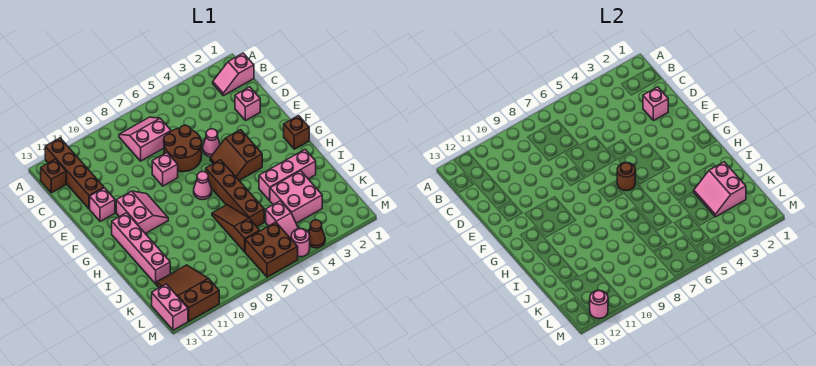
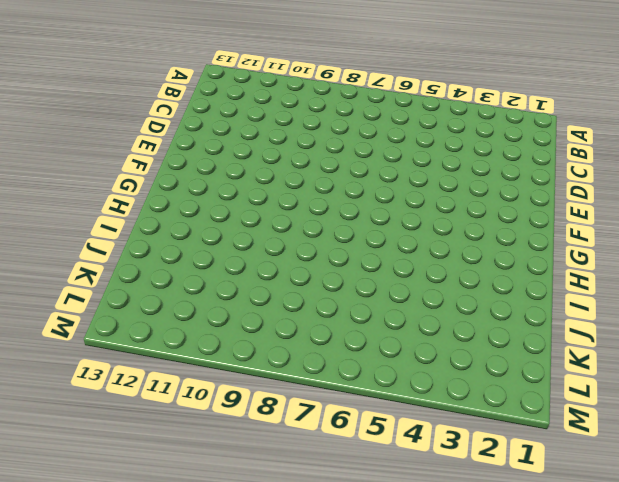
none -> brown brick A12:D12 level 1
none -> pink slope B1:B2 level 1 top 1
none -> pink slope B7:C8 level 1 top C

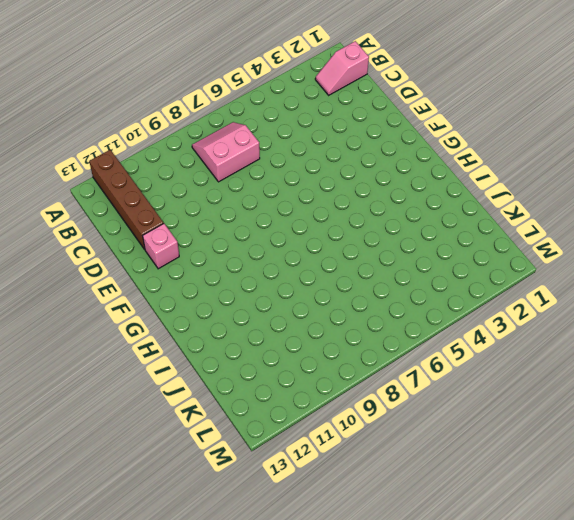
none -> brown brick B13 level 1
none -> pink brick D2 level 1
none -> brown round brick D6:E7 level 1

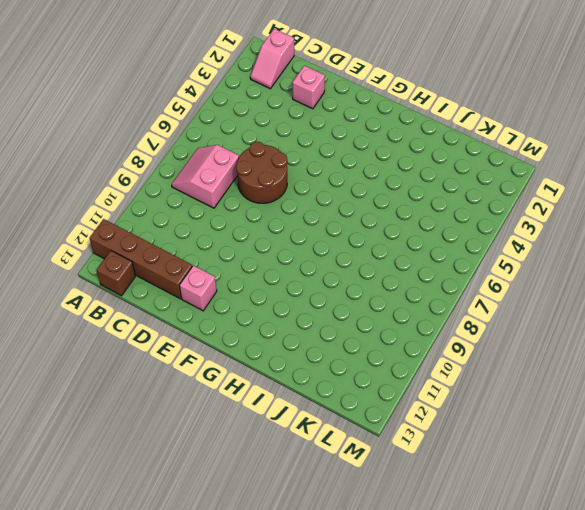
none -> pink cone E5 level 1
none -> pink brick E8 level 1
none -> brown slope F4:G5 level 1 top 4

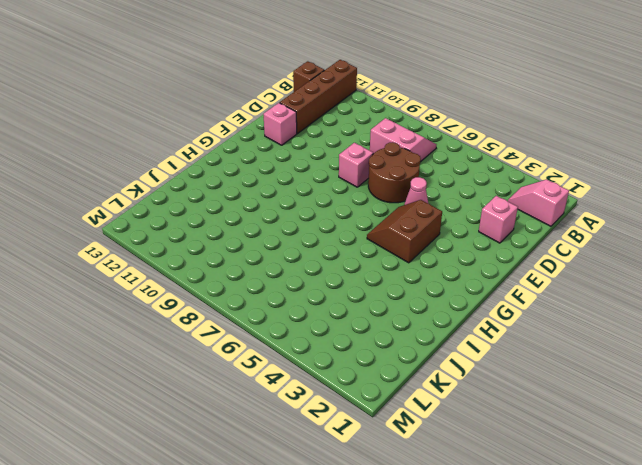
none -> pink slope F10:G11 level 1 top 11
none -> brown brick G1 level 1
none -> brown brick G6:J6 level 1

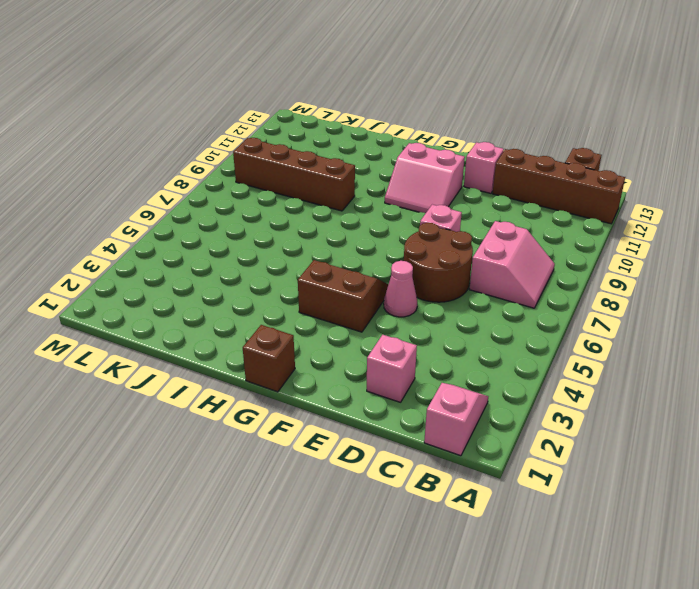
brown brick I9:L9 level 1 -> brown brick G6:J6 level 1
none -> pink cone G7 level 1
none -> pink brick G12:J12 level 1
none -> pink brick I2:I4 level 1

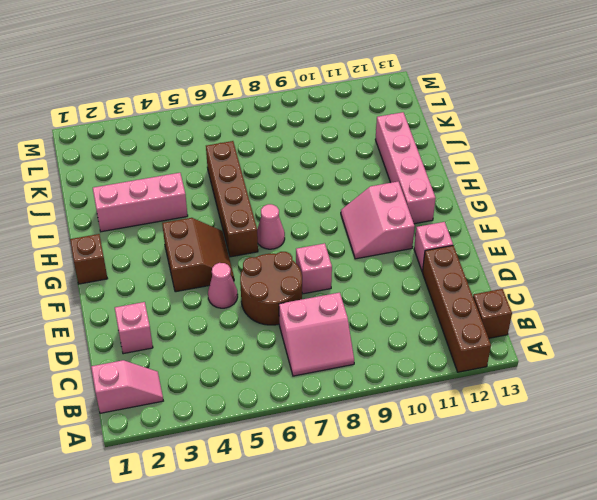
none -> brown slope I7:K7 level 1 top K
none -> pink brick J3:K4 level 1
none -> pink slope K5:L5 level 1 top K

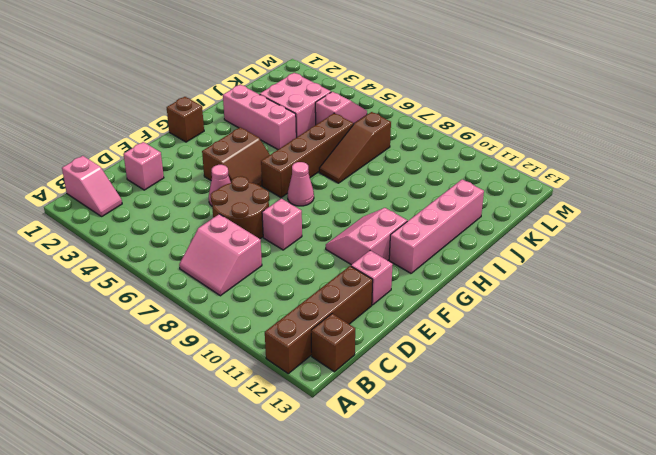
none -> brown slope K11:M12 level 1 top M
none -> brown brick L6:M7 level 1
none -> pink brick L13:M13 level 1

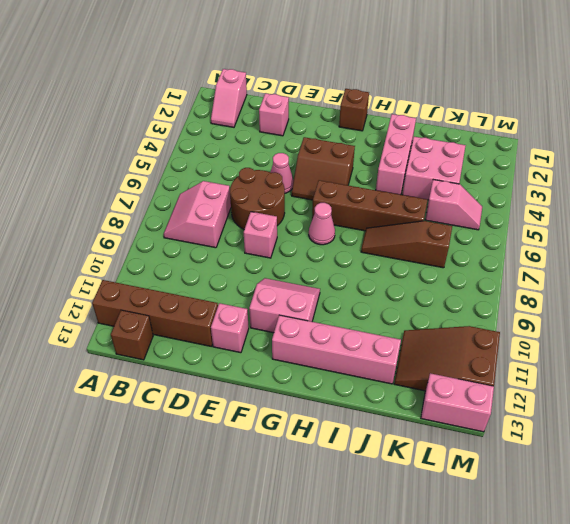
none -> brown brick L6:M7 level 1
none -> brown cone M4 level 1
none -> pink round brick M5 level 1

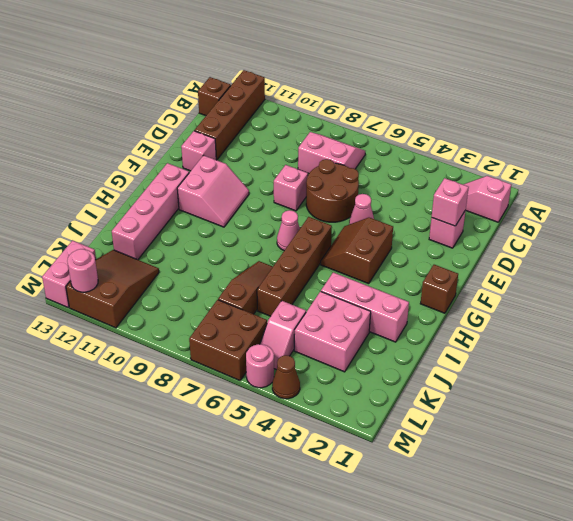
none -> brown round brick G6 level 2
none -> pink slope J2:K3 level 2 top 2

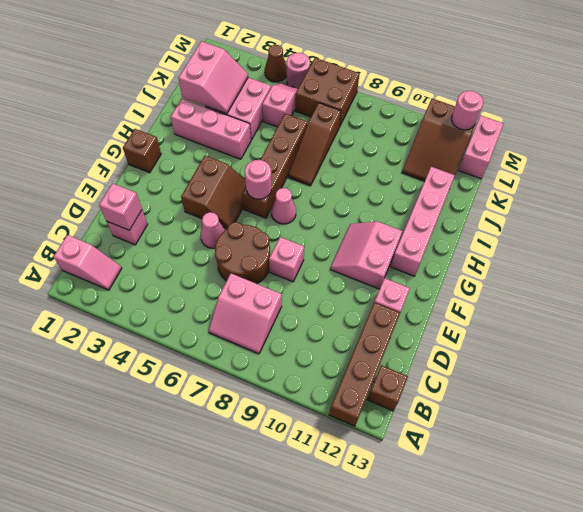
pink round brick G6 level 2 -> brown round brick G6 level 2

